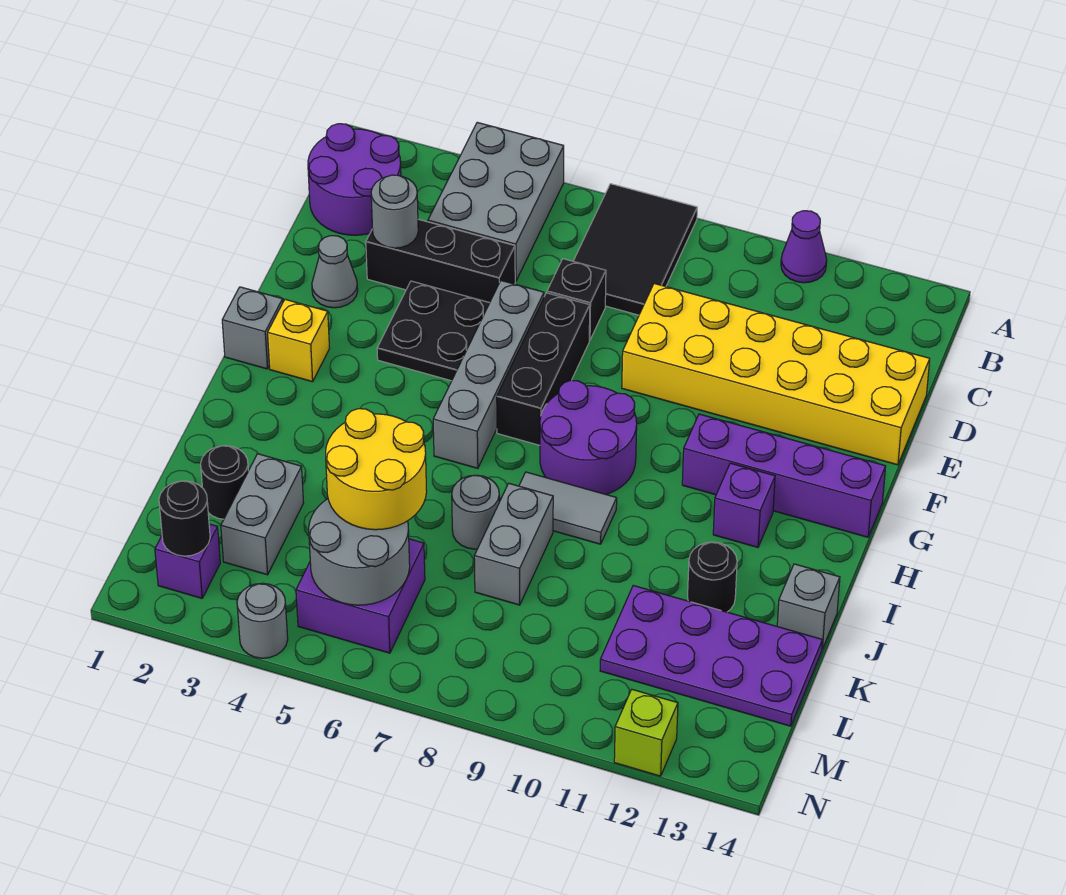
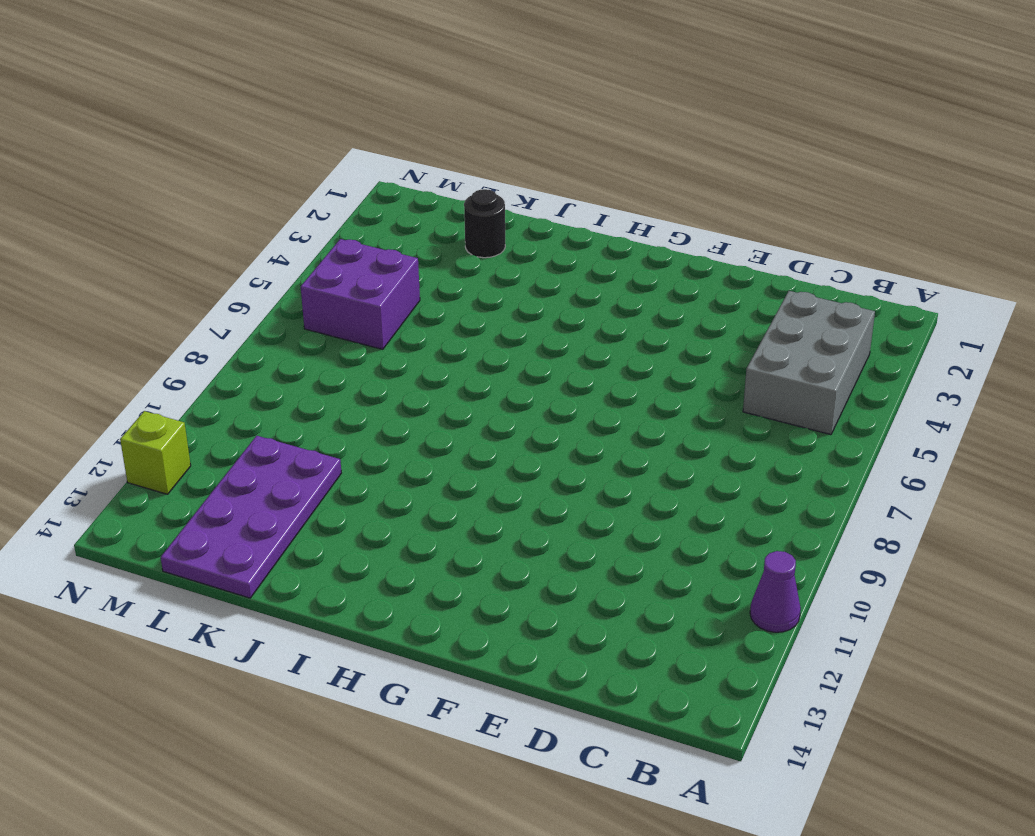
grey brick B3:C5 level 1 -> grey brick A4:C5 level 1
none -> black tile A7:C8 level 1
none -> purple round brick B1:C2 level 1
none -> black brick D3:D5 level 1
none -> black brick D7 level 1

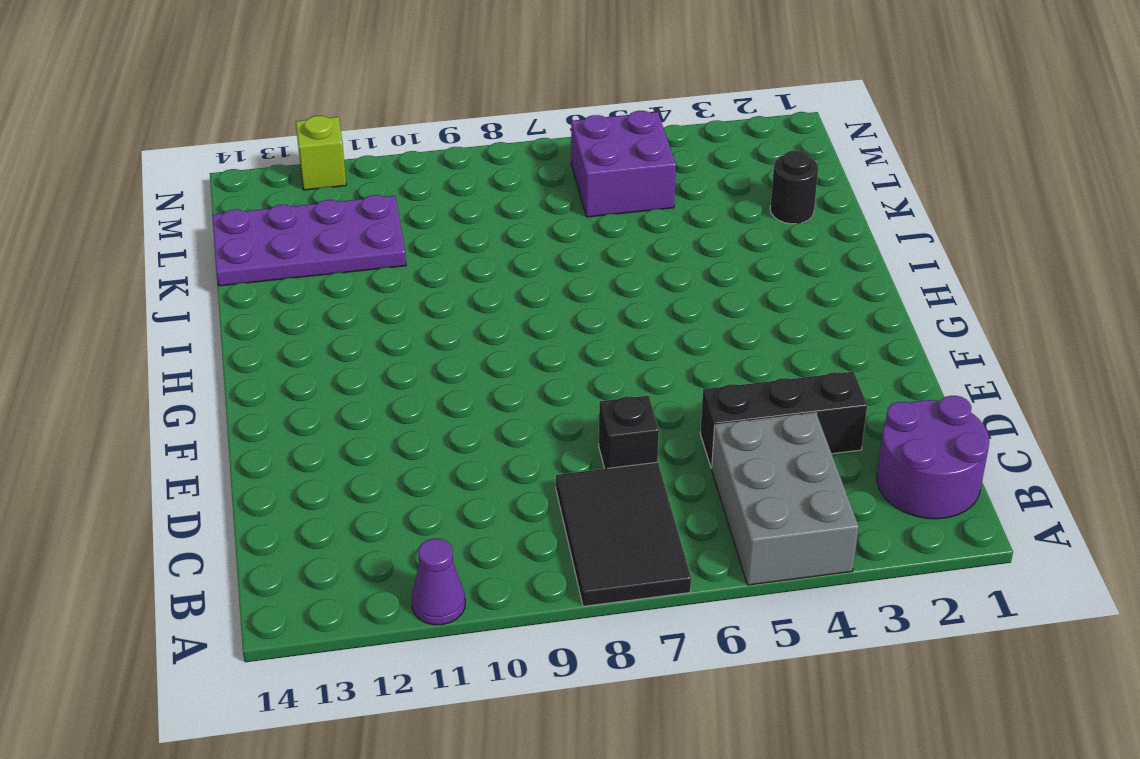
none -> yellow brick D9:E14 level 1
none -> grey cone E2 level 1
none -> black plate E4:F5 level 1
none -> grey brick E6:H6 level 1

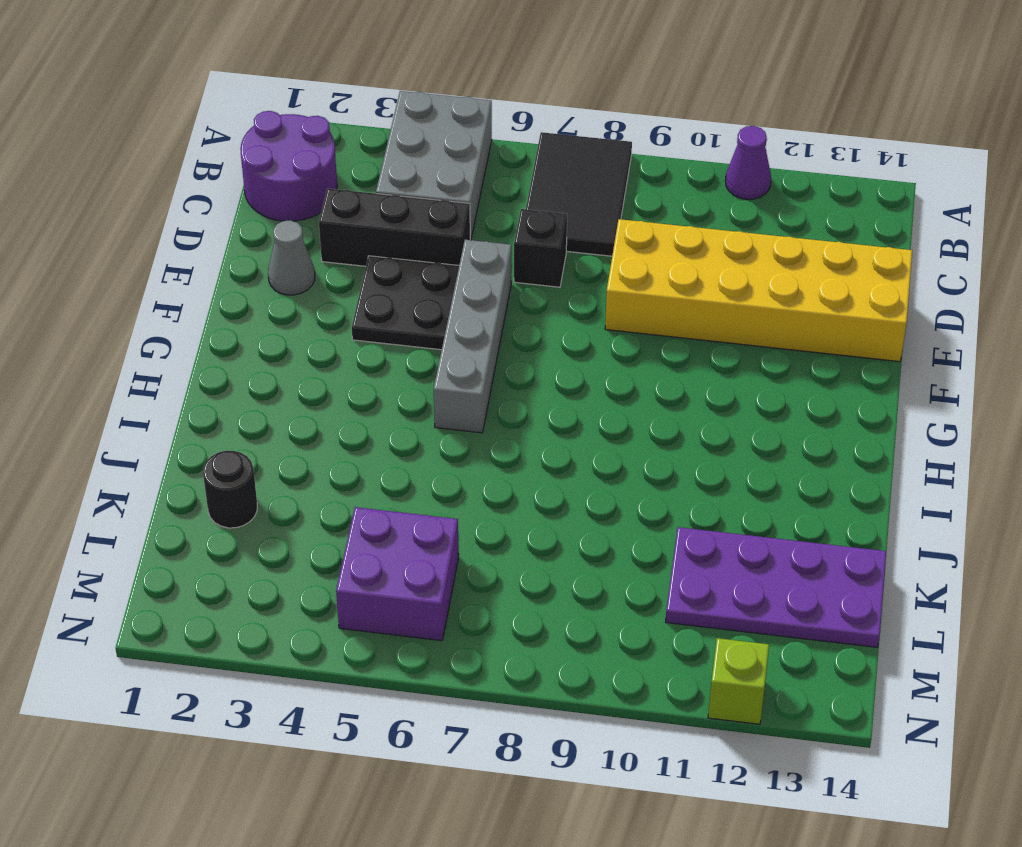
none -> black brick E7:G7 level 1
none -> grey brick G1 level 1
none -> yellow brick G2 level 1
none -> purple round brick G8:H9 level 1

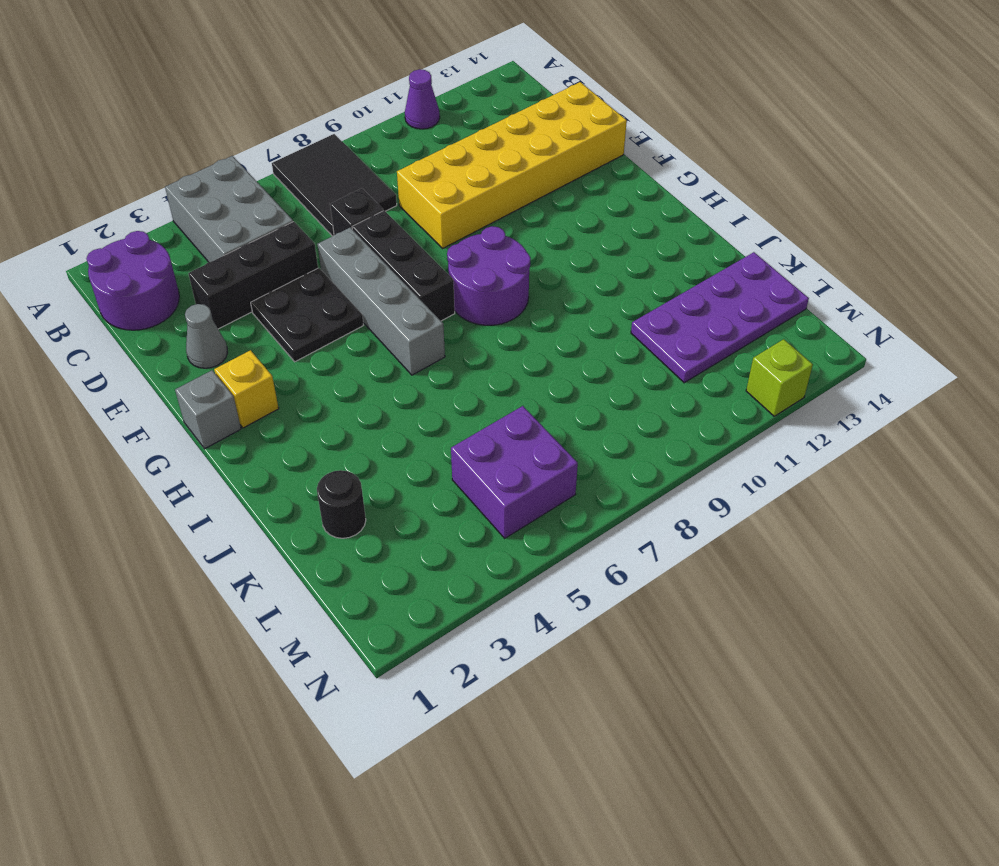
none -> purple brick G11:G14 level 1
none -> purple brick H12 level 1
none -> grey tile I8:I9 level 1
none -> grey round brick J7 level 1

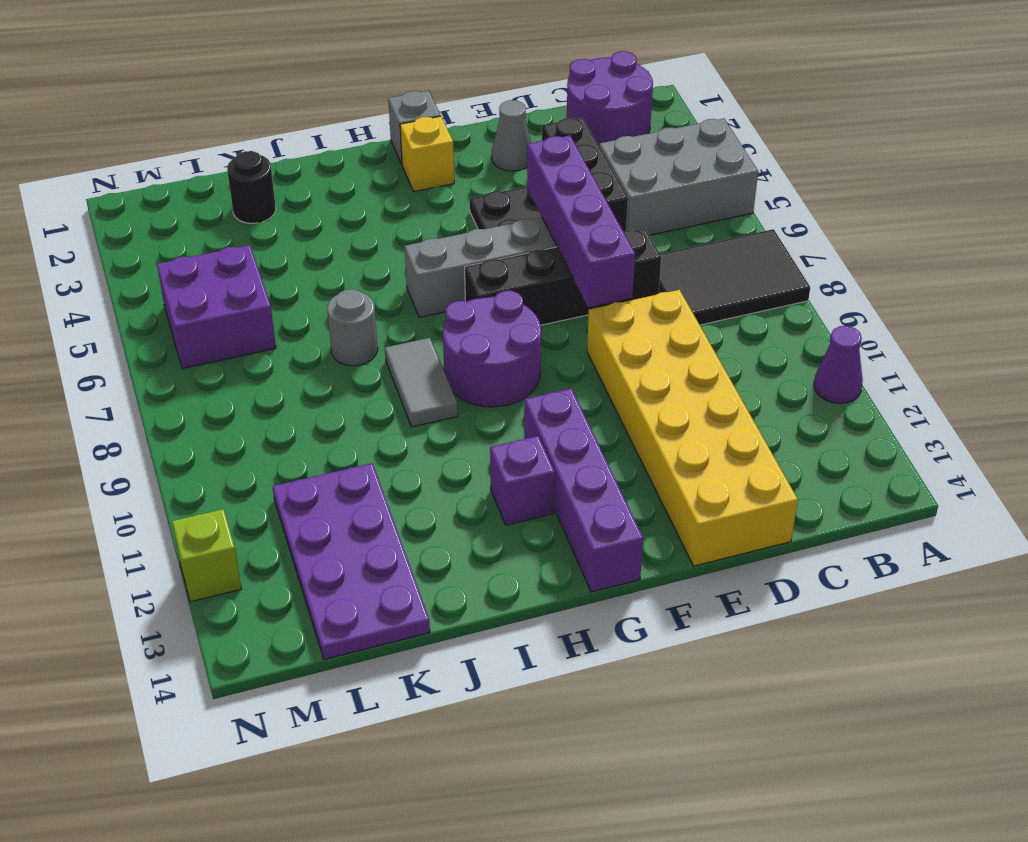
purple brick E5:E8 level 2 -> none
none -> grey brick J8:K8 level 1
none -> black round brick J12 level 1
none -> grey brick J14 level 1
none -> grey brick K3:L3 level 1

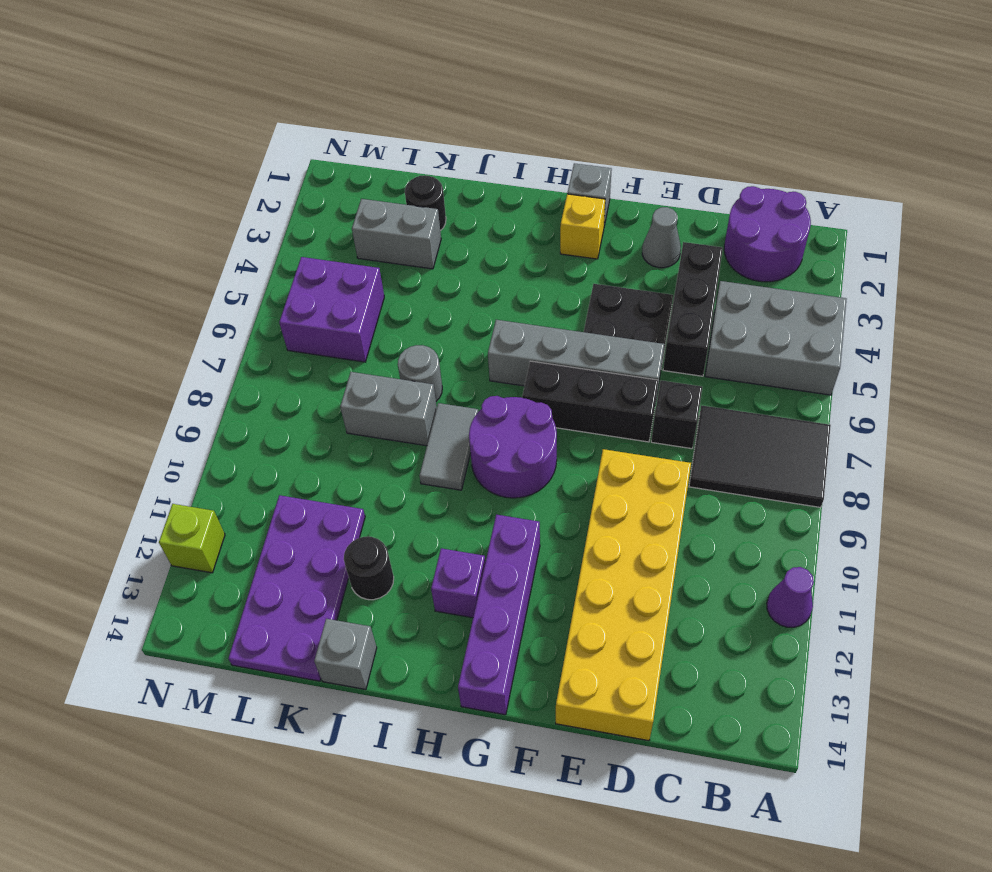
none -> purple brick M2 level 1
none -> grey round brick N4 level 1
none -> grey round brick D3 level 2
none -> grey round brick L5:M6 level 2

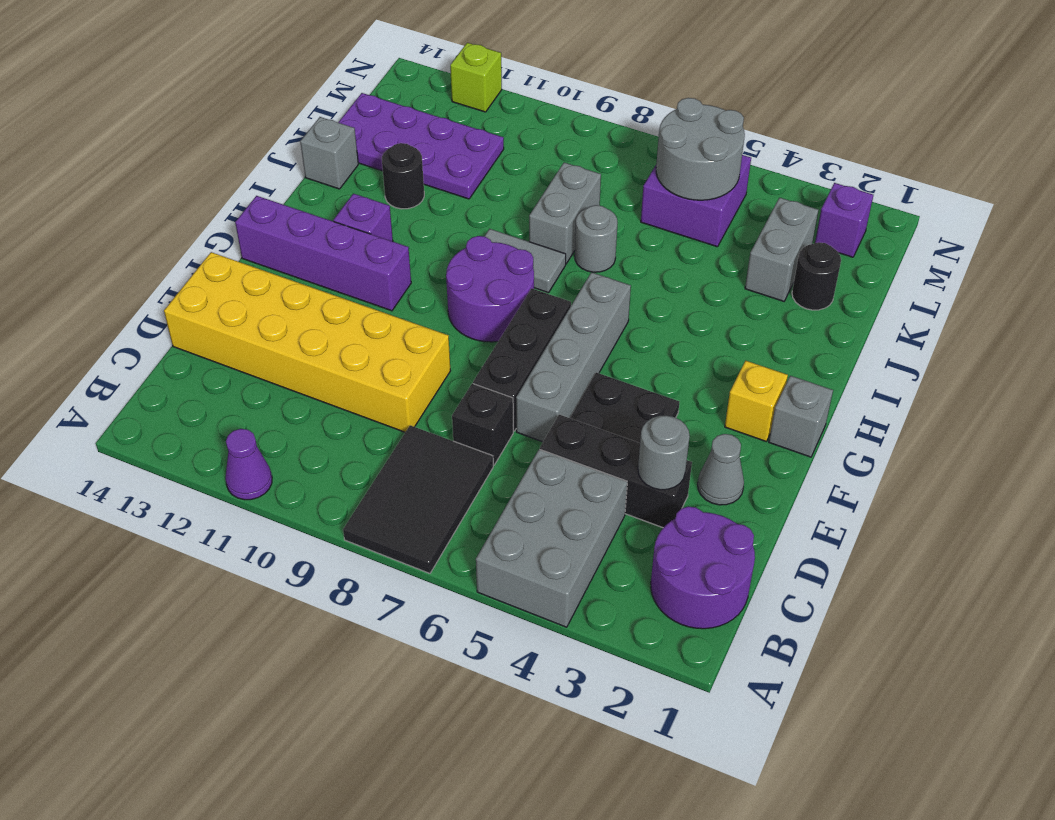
none -> grey round brick N4 level 1
none -> black round brick M2 level 2
none -> yellow round brick K5:L6 level 3

